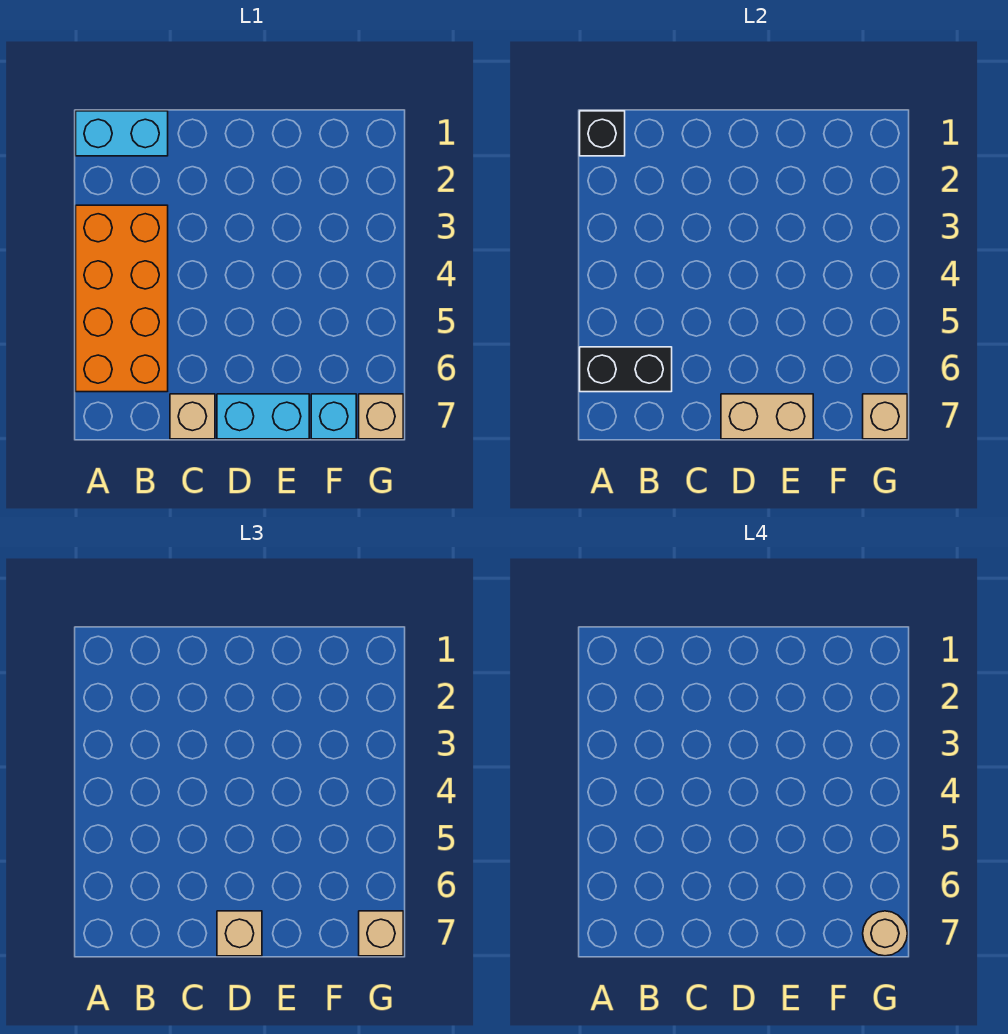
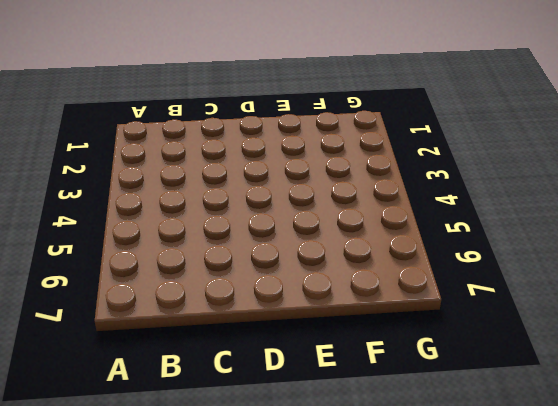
none -> cyan brick A1:B1 level 1
none -> orange brick A3:B6 level 1
none -> tan brick C7 level 1

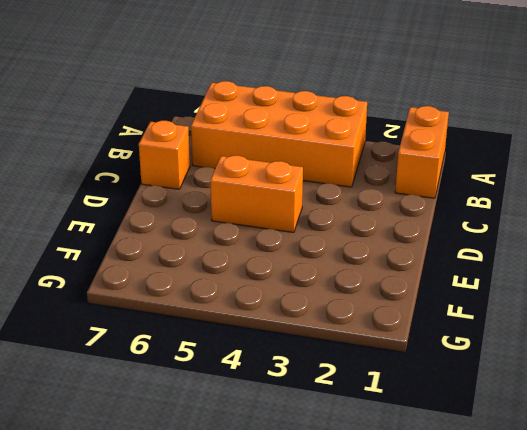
orange brick A1:B1 level 1 -> cyan brick A1:B1 level 1
orange brick C7 level 1 -> tan brick C7 level 1
orange brick D4:D5 level 1 -> none
none -> cyan brick D7:E7 level 1
none -> cyan brick F7 level 1
none -> tan brick G7 level 1

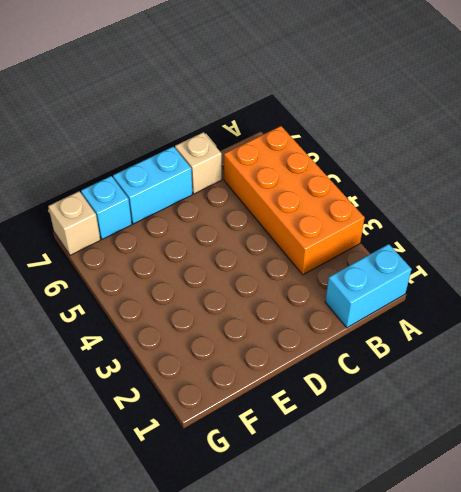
none -> black brick A1 level 2
none -> black brick A6:B6 level 2
none -> tan brick D7:E7 level 2

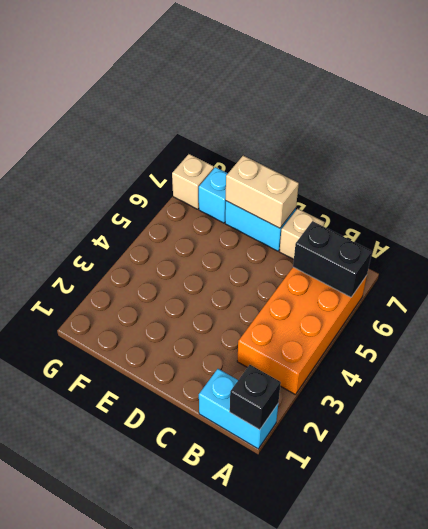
none -> tan brick G7 level 2
none -> tan brick D7 level 3
none -> tan brick G7 level 3

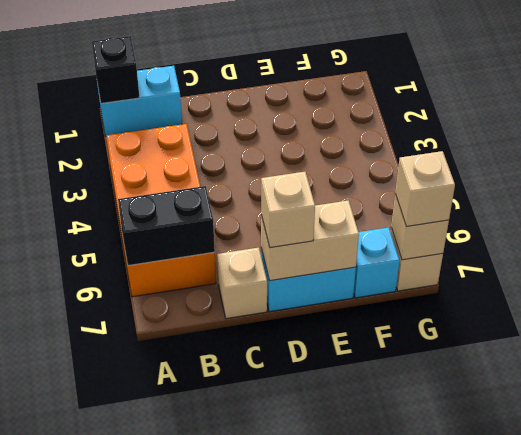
none -> tan round brick G7 level 4

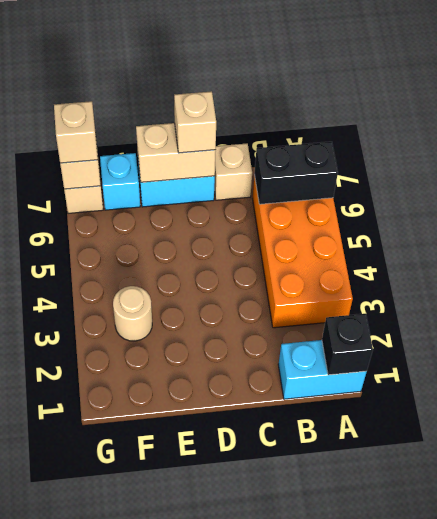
tan round brick F3 level 1 -> tan round brick G7 level 4

